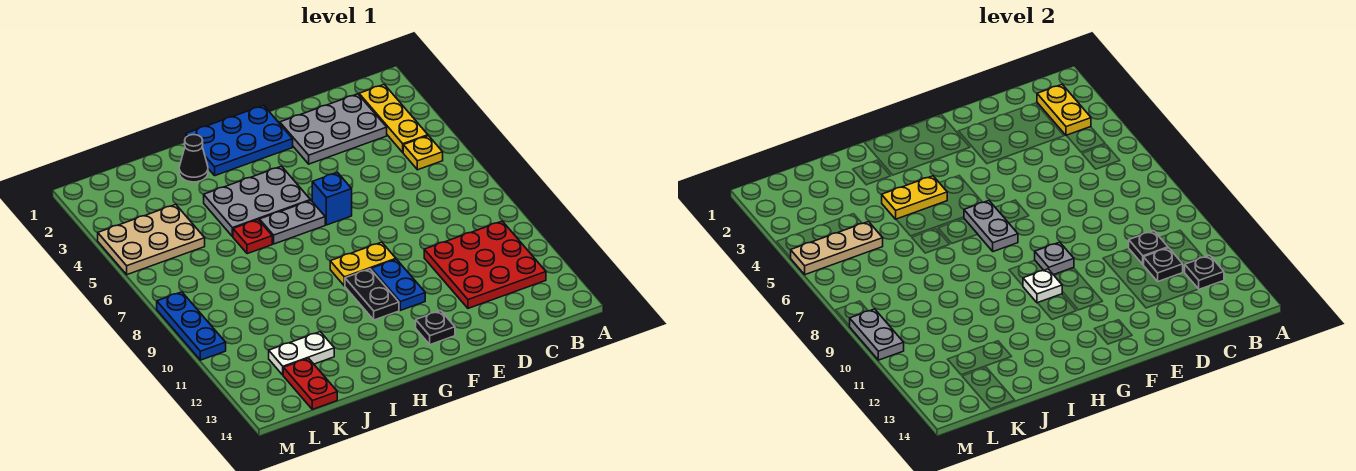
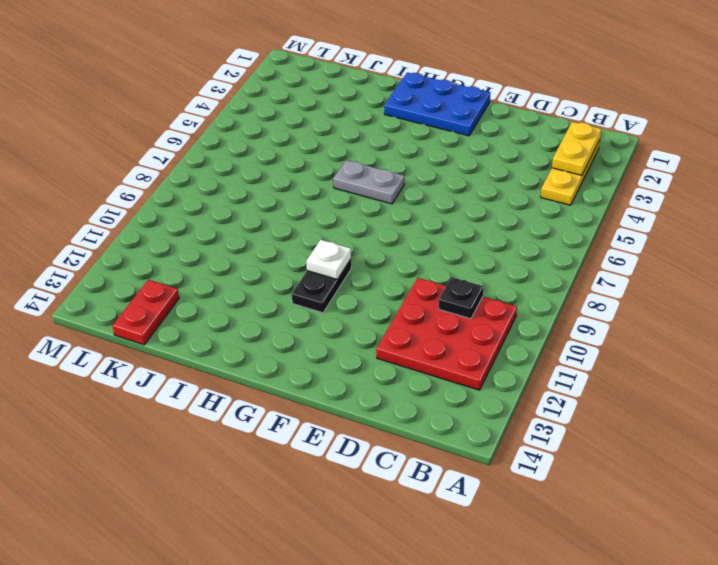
none -> yellow plate B5 level 1
none -> grey plate C2:E3 level 1
none -> blue brick F6 level 1

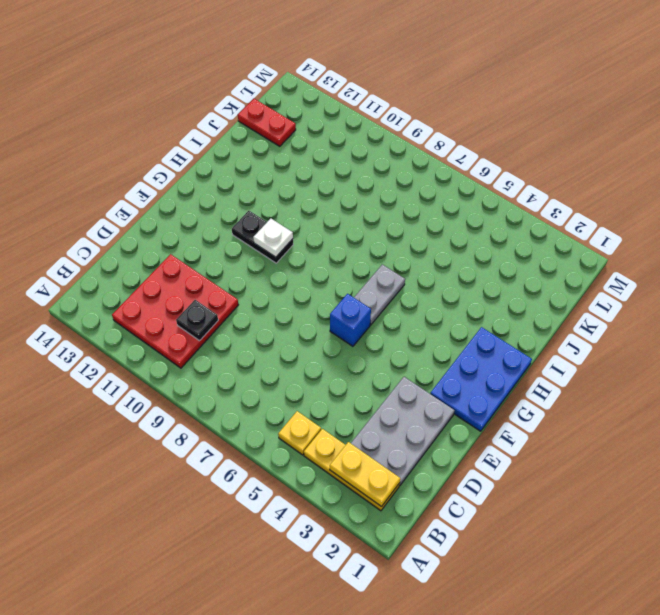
none -> yellow plate F9:G9 level 1
none -> blue plate F10:F11 level 1
none -> black plate F13 level 1

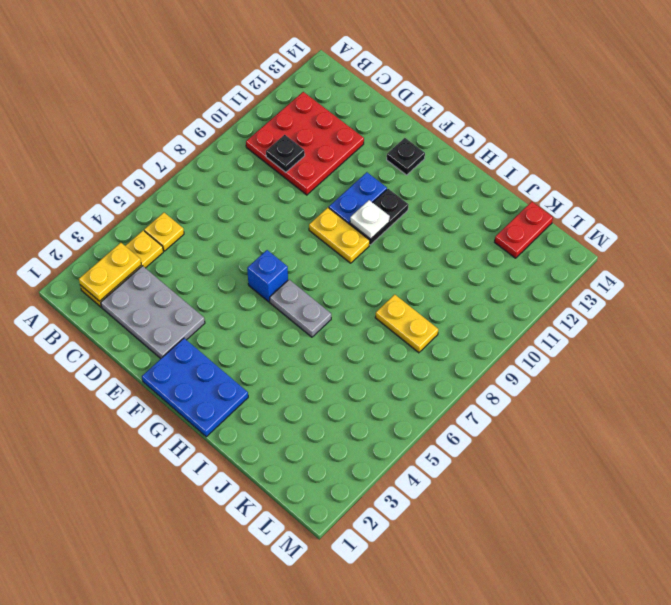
yellow plate J8:K8 level 1 -> yellow plate H4:I4 level 2
none -> grey plate G4:I5 level 1
none -> black cone I2 level 1
none -> red plate I6 level 1

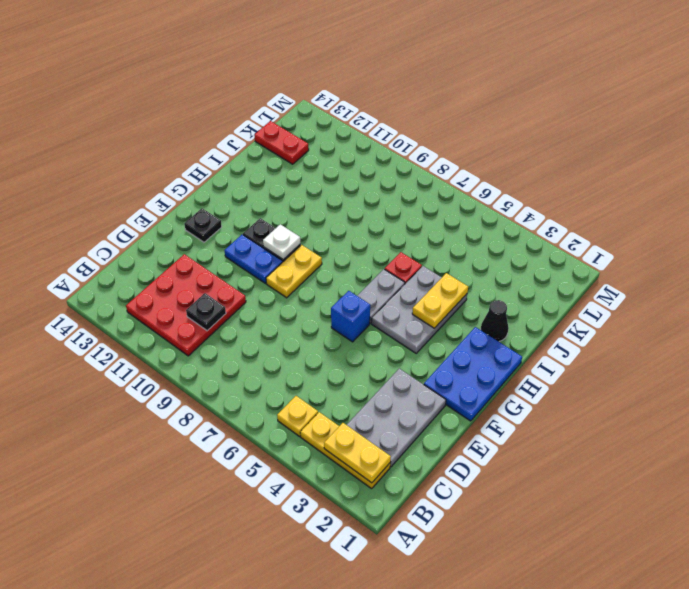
none -> white plate J12:K12 level 1
none -> tan plate K4:M5 level 1
none -> blue plate M8:M10 level 1

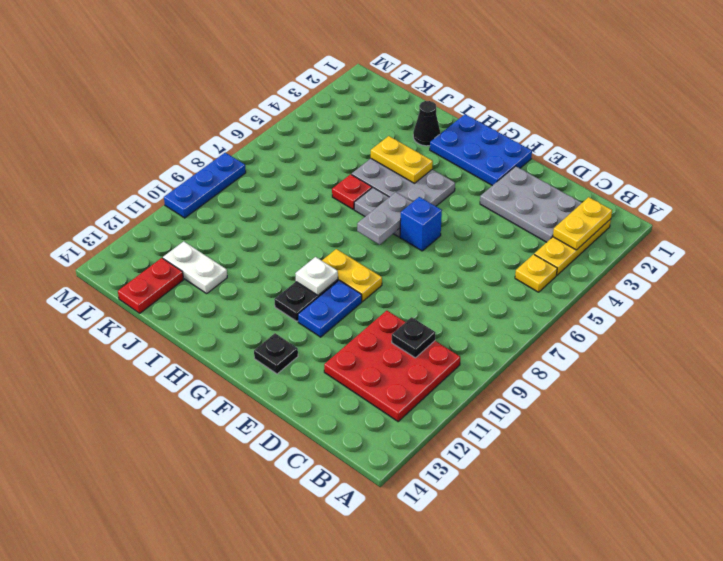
none -> tan plate K4:M5 level 1
none -> black plate B12 level 2
none -> black plate C11 level 2

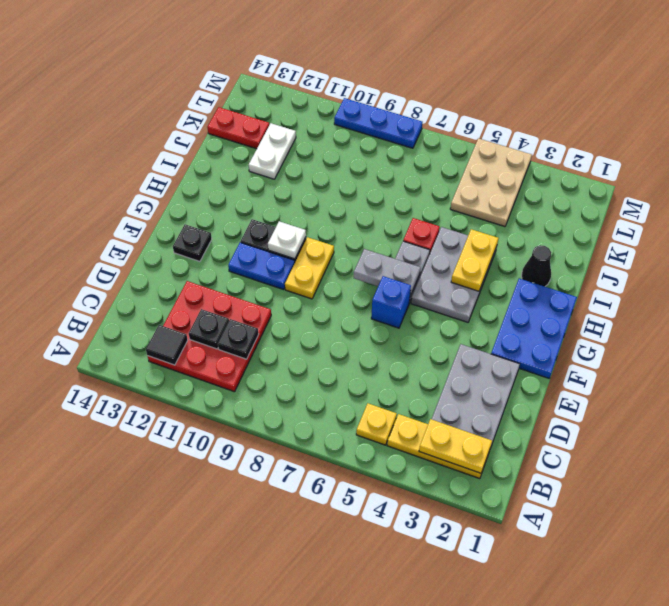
black tile B12 level 2 -> black plate B12 level 2
none -> grey plate F9 level 2
none -> tan plate K5:M5 level 2
none -> grey plate M9:M10 level 2

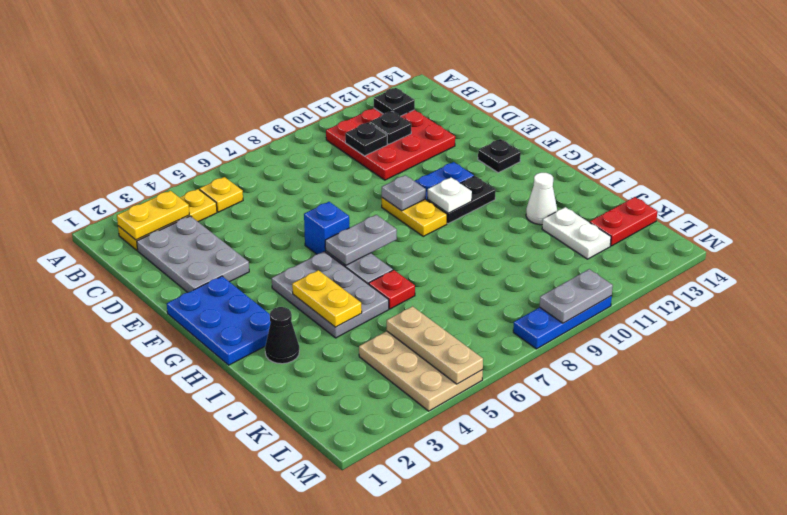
white cone I12 level 1 -> none

